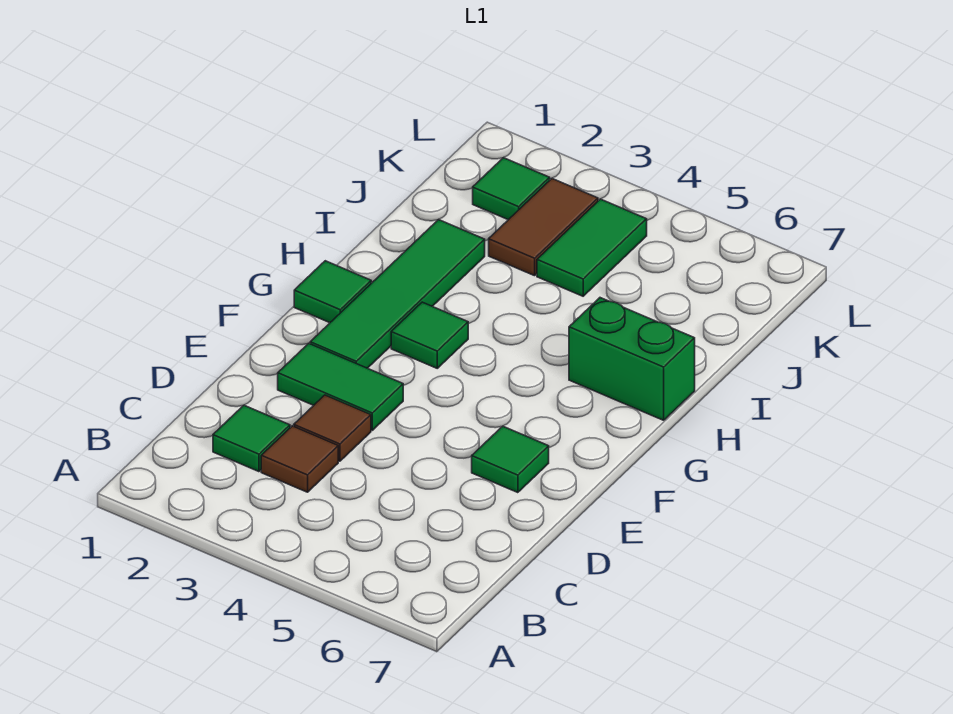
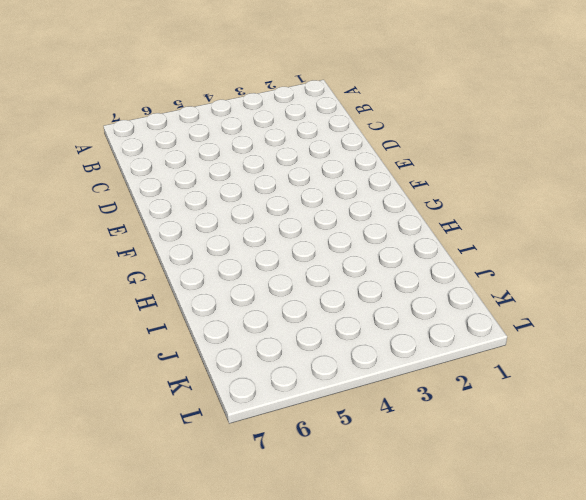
none -> green tile C2 level 1
none -> brown tile C3 level 1
none -> brown tile D3 level 1

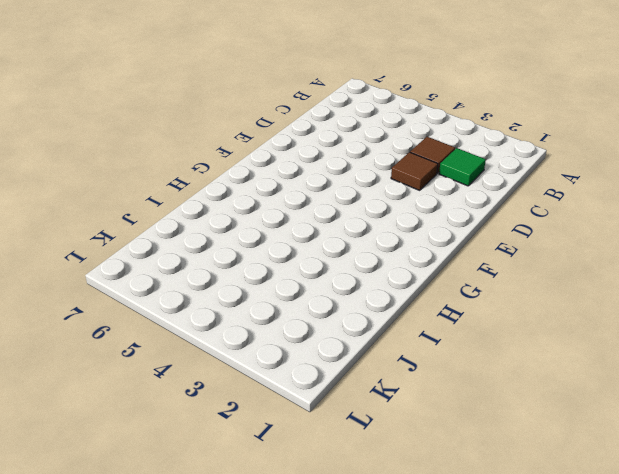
none -> green tile E2:E3 level 1
none -> green tile E6 level 1
none -> green tile F2:I2 level 1

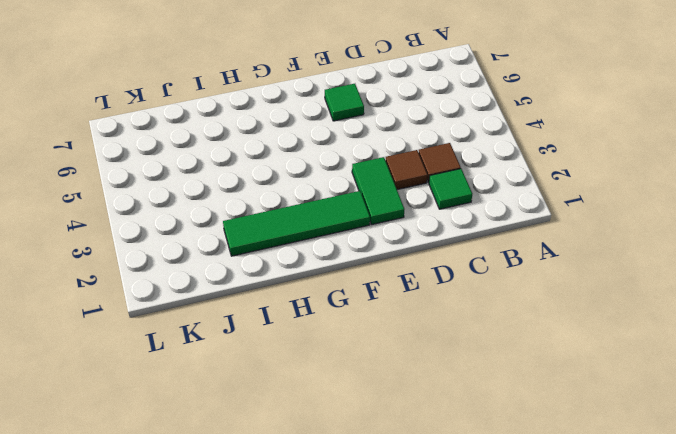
none -> green tile G1 level 1
none -> green tile G3 level 1
none -> green brick H6:H7 level 1

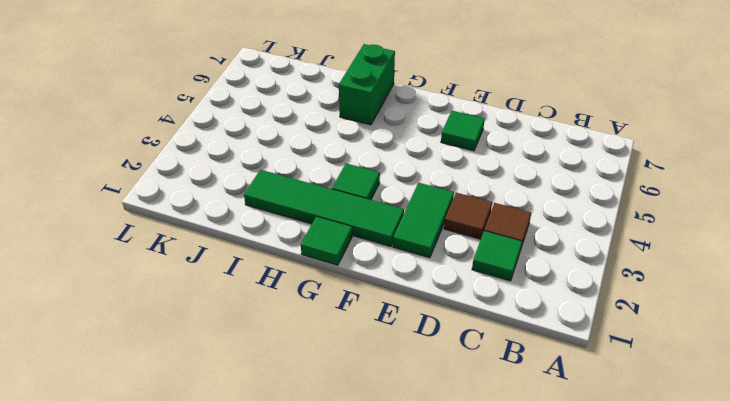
none -> brown tile J3:K3 level 1
none -> green tile J4:K4 level 1
none -> green tile K2 level 1

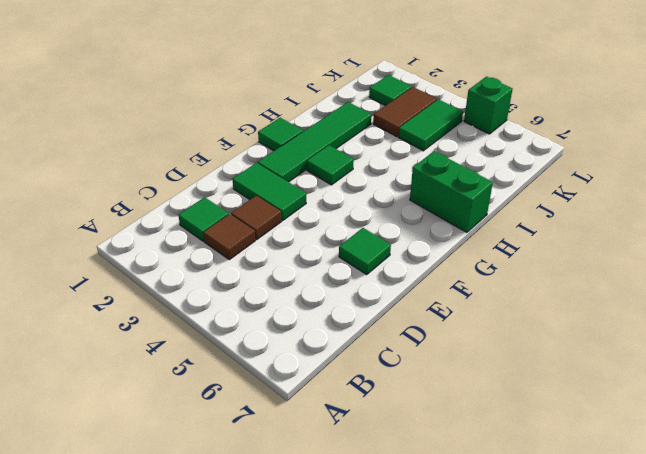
green brick L5 level 1 -> none

